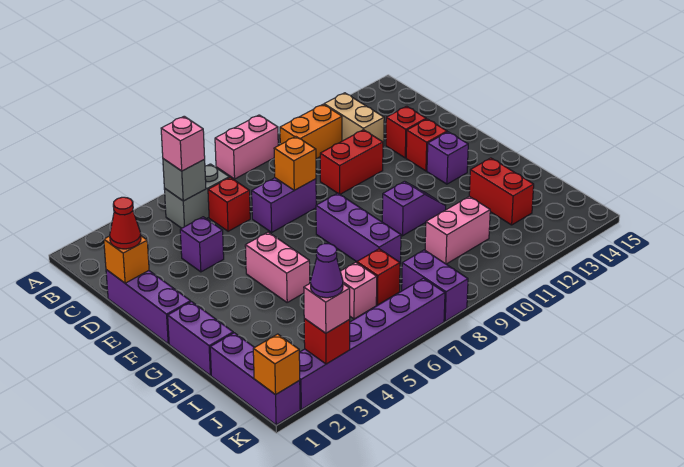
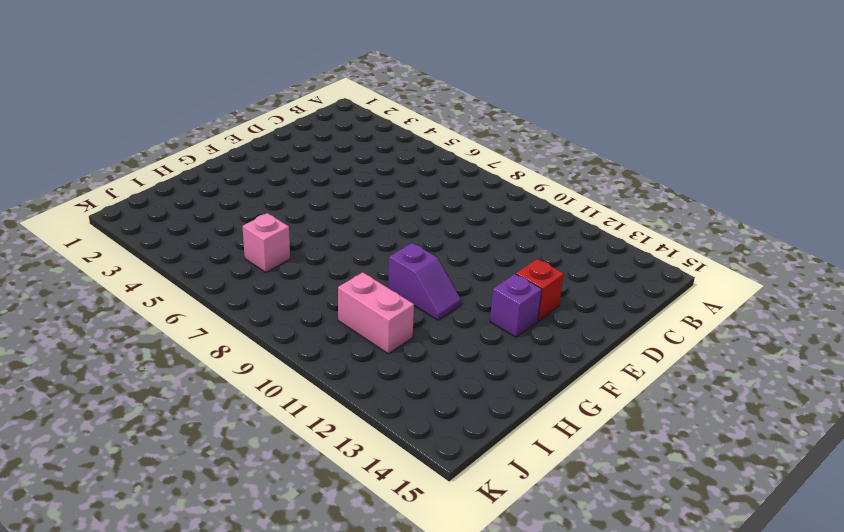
none -> pink brick A8:A9 level 1
none -> grey brick B5:B6 level 1
none -> orange brick B10:B11 level 1
none -> tan brick B12:C12 level 1

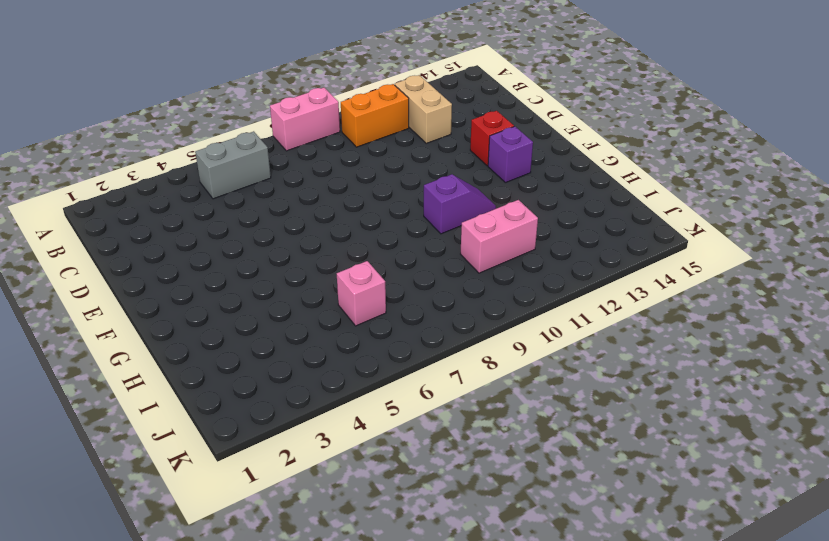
none -> red brick C6 level 1
none -> purple brick D1:F1 level 1
none -> purple brick D4 level 1
none -> purple brick D7:D8 level 1

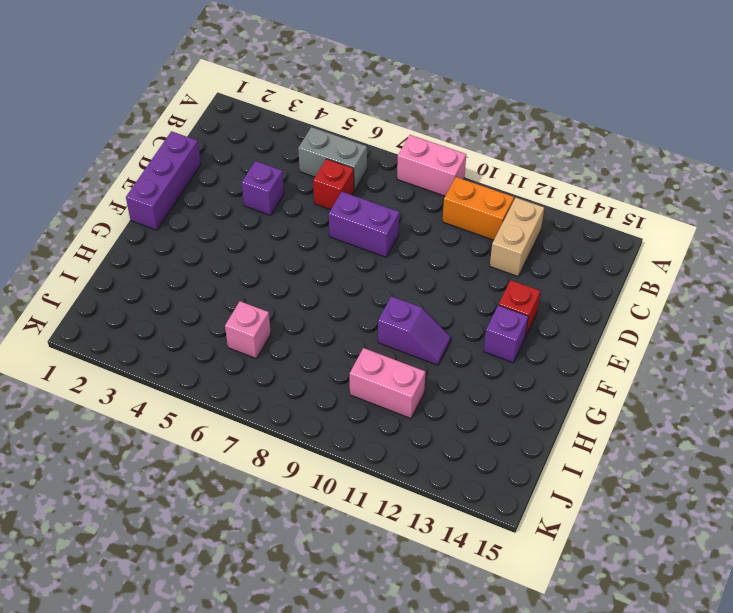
none -> red brick D10:D11 level 1
none -> red brick D13 level 1
none -> pink brick F5:G5 level 1
none -> purple brick F8:H8 level 1

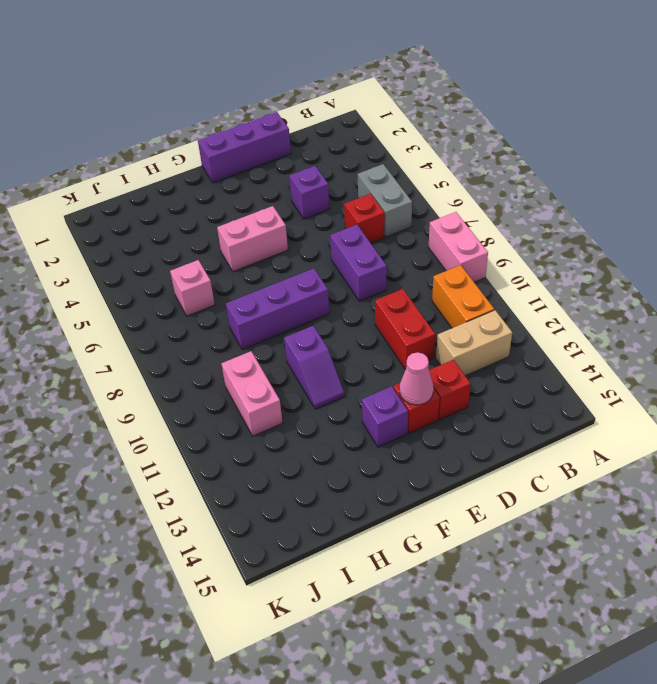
pink cone E13 level 2 -> none
none -> purple brick G1:H1 level 1
none -> red brick H13:I13 level 1
none -> purple brick I1:K1 level 1
none -> red brick I7 level 1

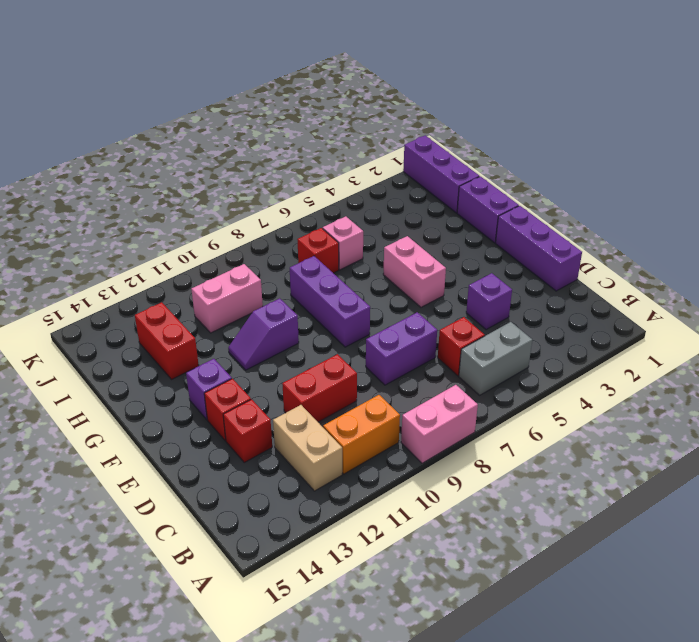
none -> purple brick J8:K8 level 1
none -> purple brick K2:K7 level 1
none -> grey brick B5 level 2
none -> orange brick D1 level 2

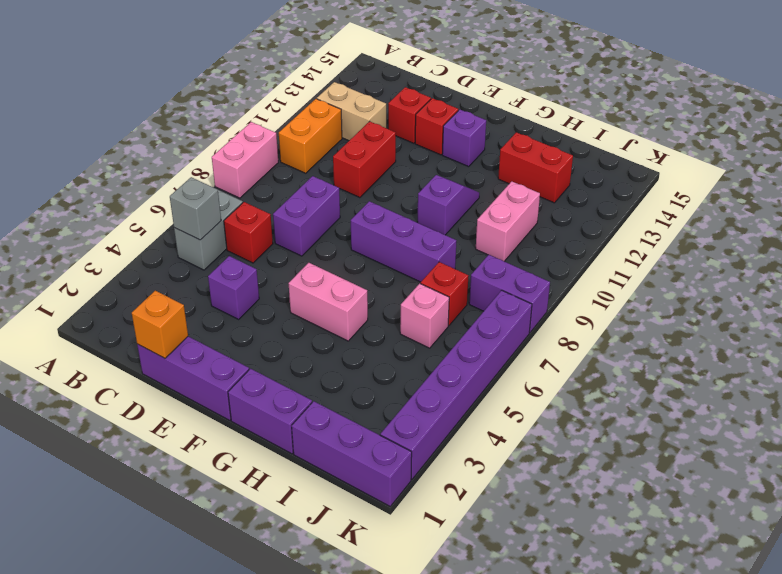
none -> orange brick D8 level 2
none -> orange brick K1 level 2
none -> red brick K3 level 2
none -> pink brick B5 level 3

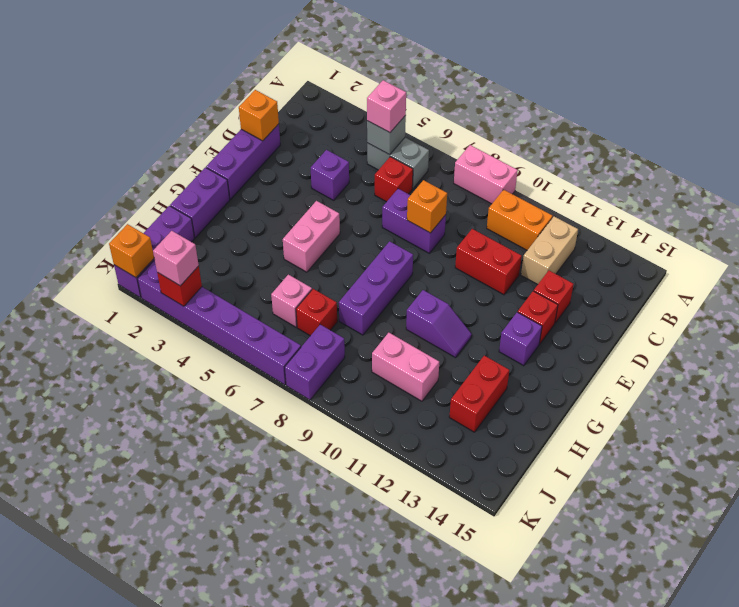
none -> red cone D1 level 3
none -> purple cone K3 level 4

